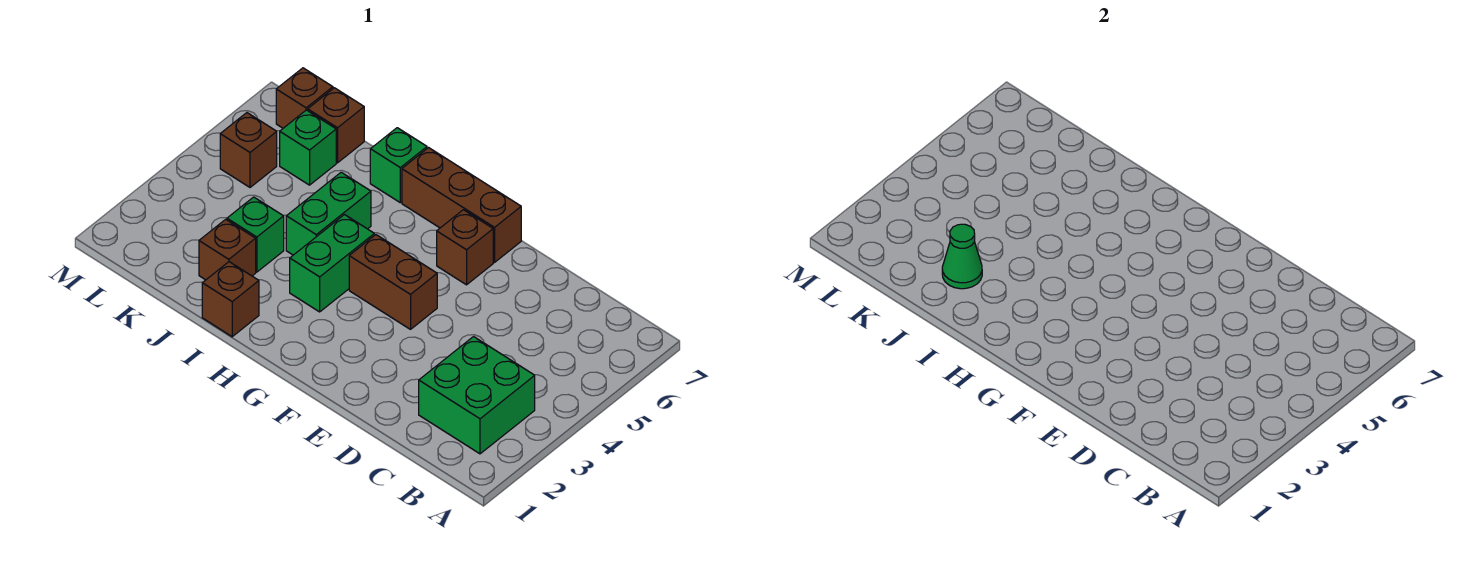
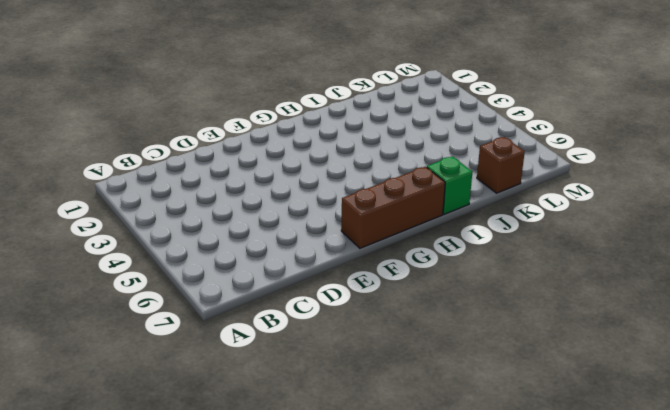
none -> green brick B2:C3 level 1
none -> brown brick F4:G4 level 1
none -> brown brick F6 level 1

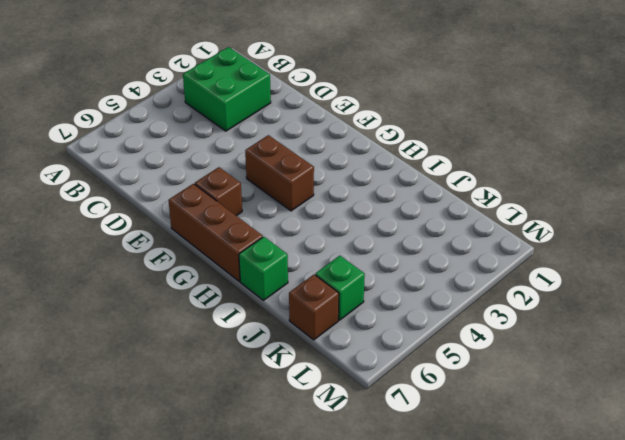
none -> green brick H3:H4 level 1
none -> brown brick I1 level 1
none -> green brick I4:I5 level 1

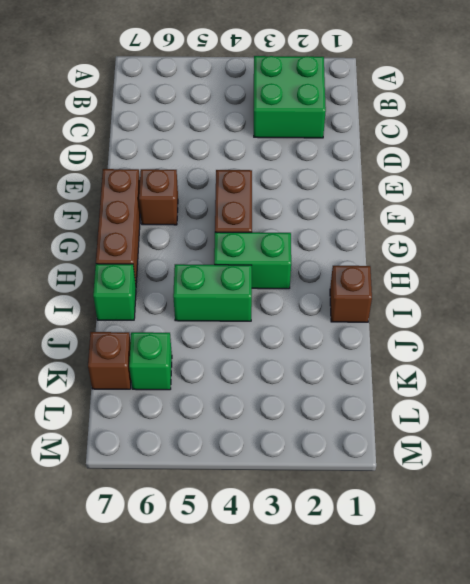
none -> brown brick J2 level 1
none -> green brick J3 level 1
none -> brown brick L5 level 1

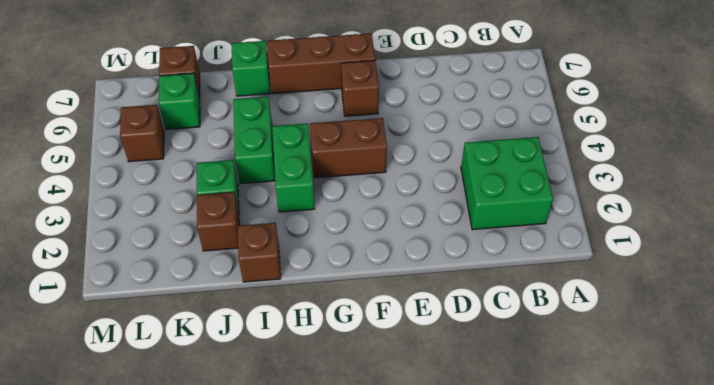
none -> brown brick L7 level 1
none -> green cone J2 level 2

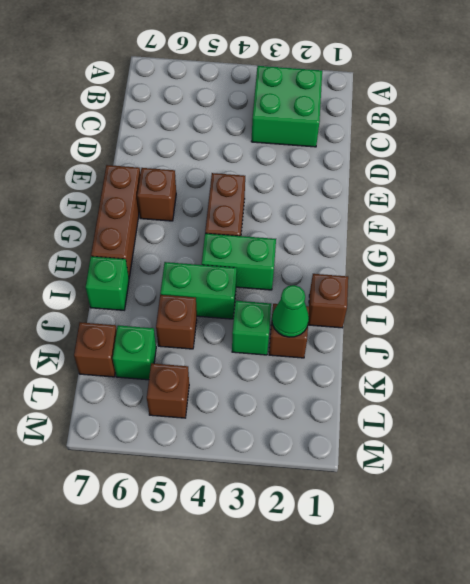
brown brick J5 level 1 -> brown brick L7 level 1

